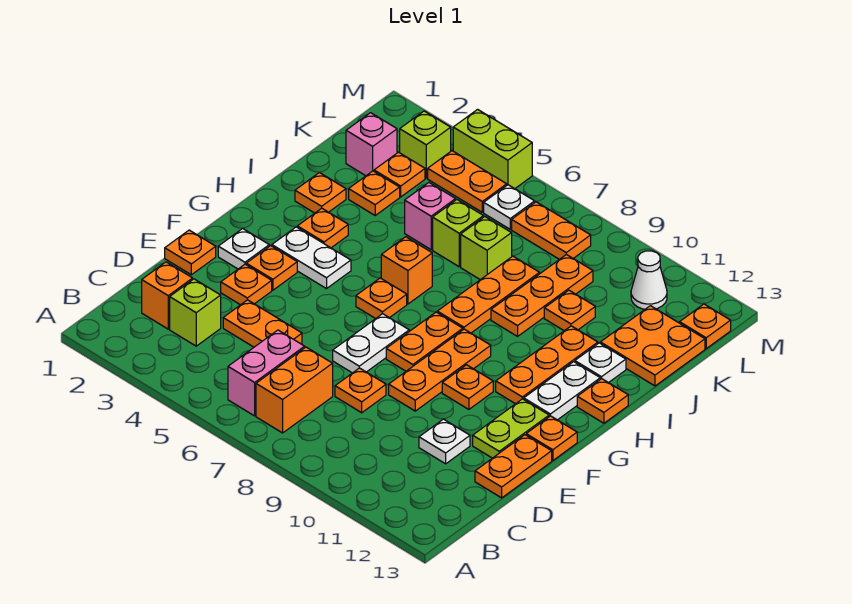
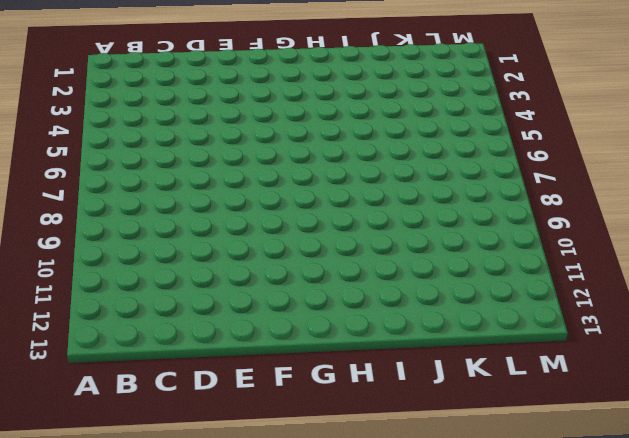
none -> pink brick B6:C6 level 1
none -> orange brick B7:C7 level 1
none -> orange brick C2 level 1
none -> lime brick C3 level 1

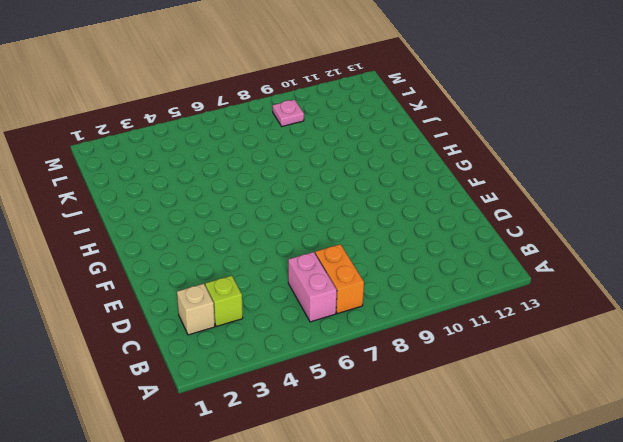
tan brick C2 level 1 -> orange brick C2 level 1
pink plate L9 level 1 -> none
none -> orange plate D4:D5 level 1
none -> orange plate D8 level 1
none -> white plate D11 level 1
none -> orange plate D13:E13 level 1

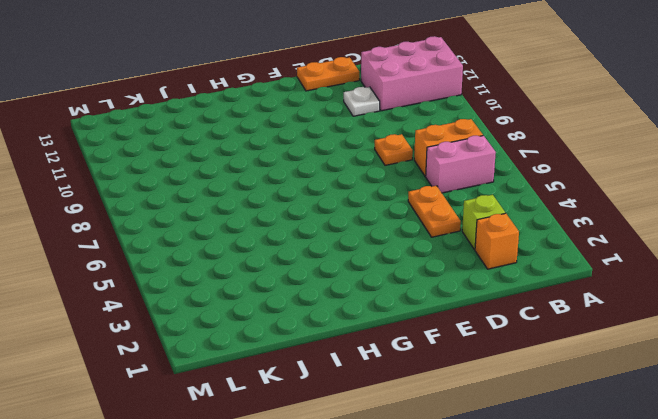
pink brick A11:C12 level 1 -> none
none -> orange plate E1 level 1
none -> orange plate E3 level 1
none -> white plate E7:F7 level 1
none -> orange plate E9:G9 level 1

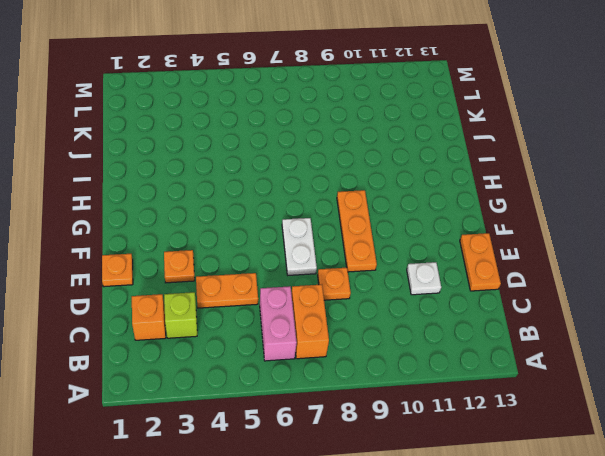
none -> lime plate E12:F12 level 1
none -> white plate F2 level 1
none -> orange plate F3 level 1
none -> orange plate F8:G8 level 1

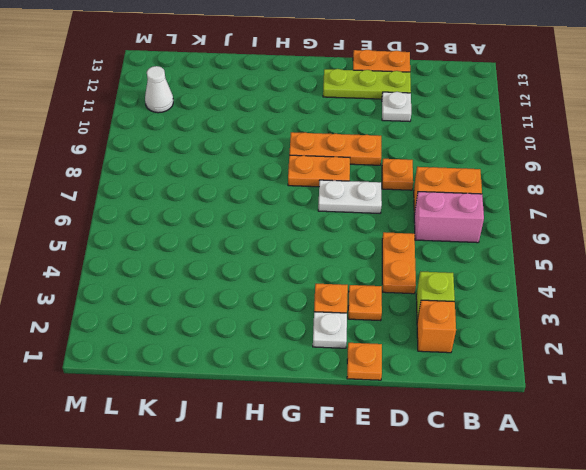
lime plate D12:F12 level 1 -> lime plate E12:F12 level 1
none -> orange plate F10 level 1
none -> orange plate F13 level 1
none -> white plate G3:G4 level 1
none -> orange plate G6 level 1

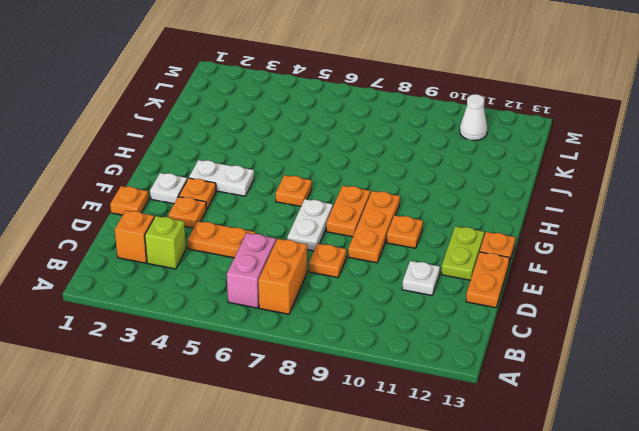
none -> orange plate G11:I11 level 1
none -> white plate G12:H12 level 1
none -> orange plate H3 level 1
none -> orange brick H6 level 1

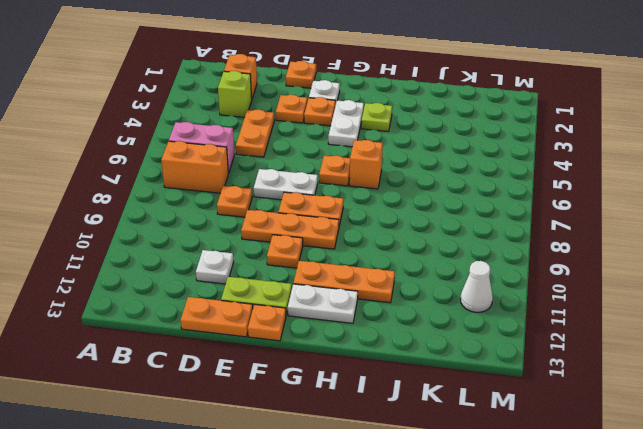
lime plate H3 level 1 -> orange plate H3 level 1
none -> orange plate H8:J8 level 1
none -> orange plate H13 level 1
none -> orange plate I2 level 1
none -> orange plate I9:K9 level 1

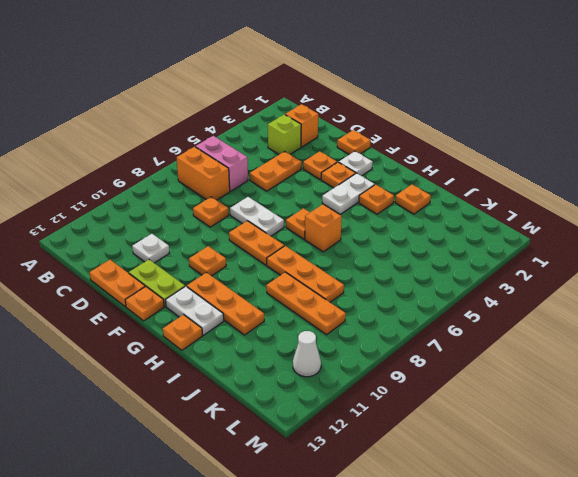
none -> orange plate E9:G9 level 1
none -> white plate I12 level 1
none -> orange plate J3 level 1
none -> pink brick J5 level 1

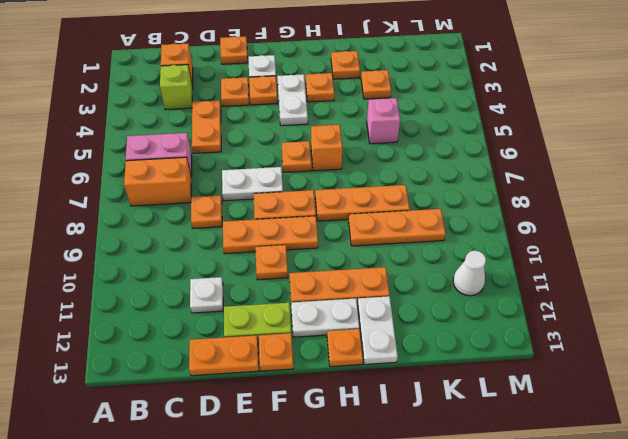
white plate I12:I13 level 1 -> white plate I12 level 1
none -> lime brick J6 level 1
none -> lime brick J7 level 1
none -> orange plate J10 level 1
none -> orange plate J12:K13 level 1

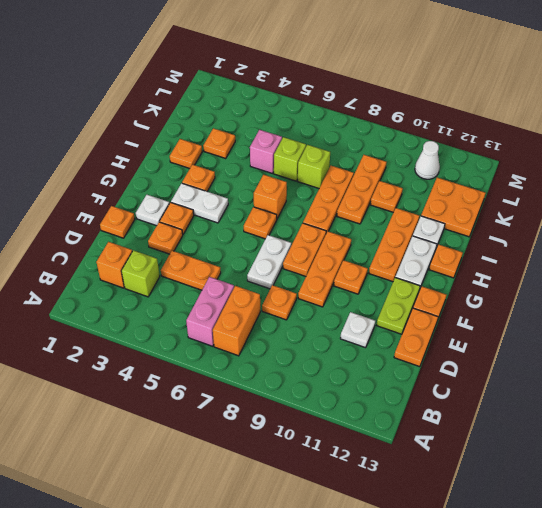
none -> pink brick K2 level 1
none -> orange plate K3 level 1
none -> lime brick L3 level 1
none -> orange plate L4:L5 level 1

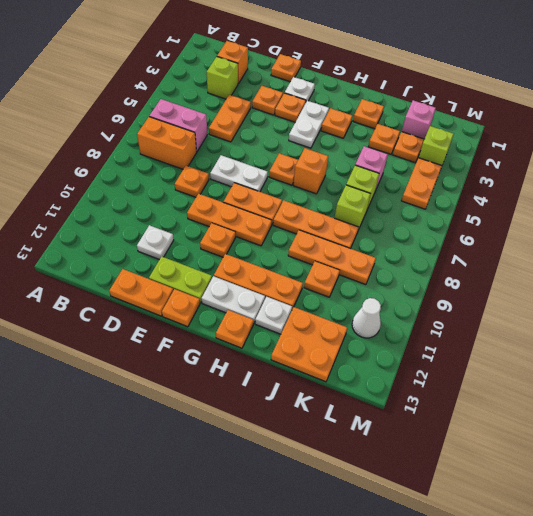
none -> white plate L6 level 1
none -> orange plate L7:L8 level 1
none -> orange plate L13 level 1
none -> lime brick M4:M5 level 1

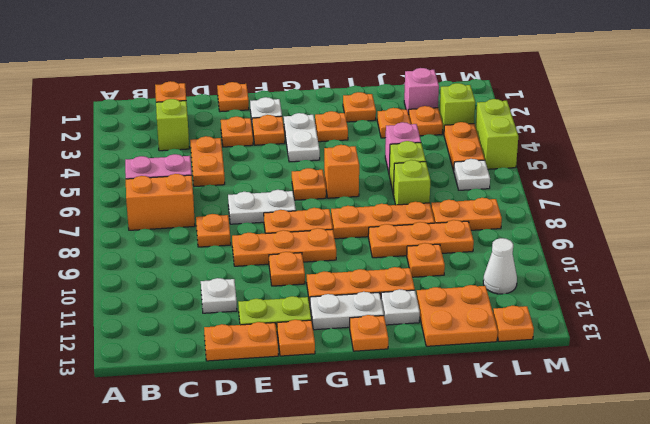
orange plate K8:L8 level 1 -> orange plate L7:L8 level 1

